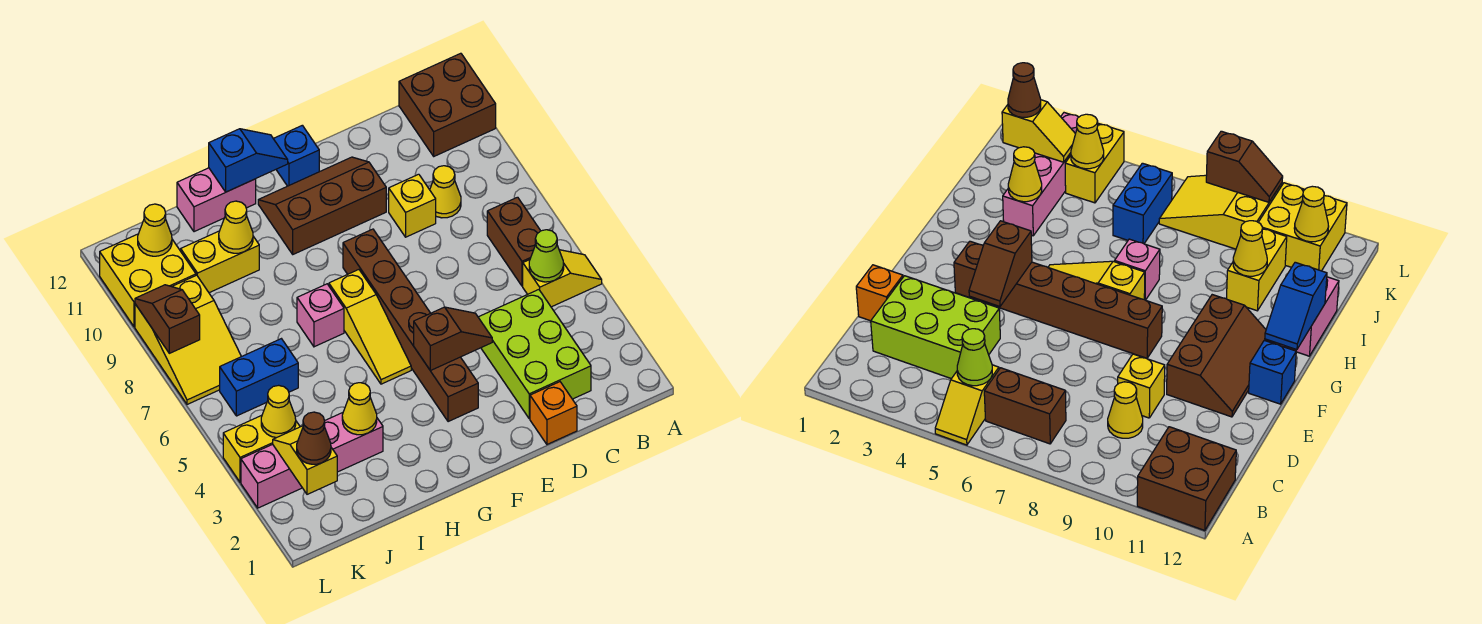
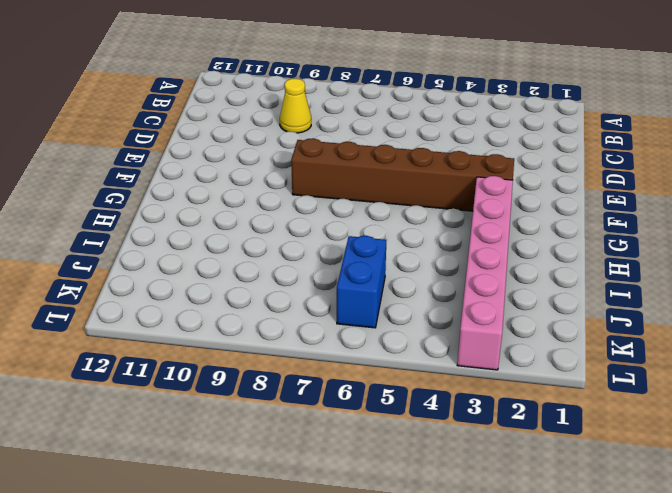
pink brick G3:L3 level 1 -> pink brick I3:L3 level 1
none -> yellow slope A5:B5 level 1 top B
none -> brown brick A11:B12 level 1
none -> brown brick B6:B7 level 1

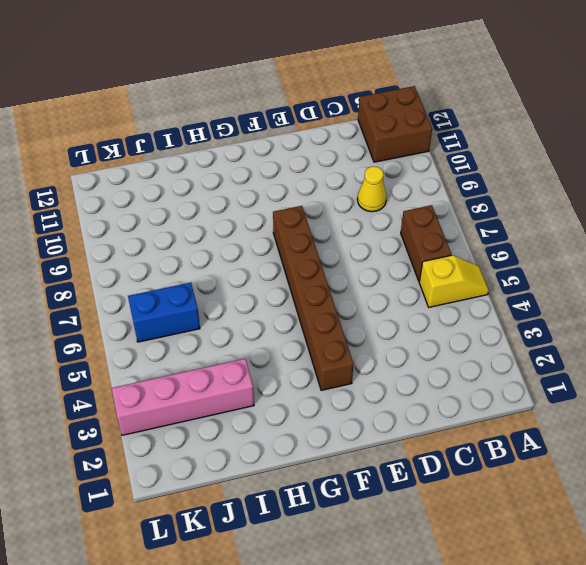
none -> lime brick C2:D4 level 1
none -> orange brick D1 level 1
none -> yellow brick D9 level 1

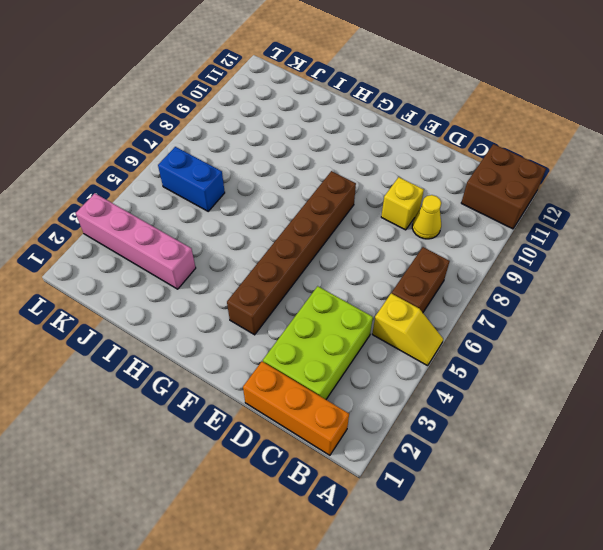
orange brick B1:D1 level 1 -> orange brick D1 level 1
none -> brown slope E10:G11 level 1 top 10
none -> blue brick F12 level 1
none -> yellow slope G5:G7 level 1 top 7

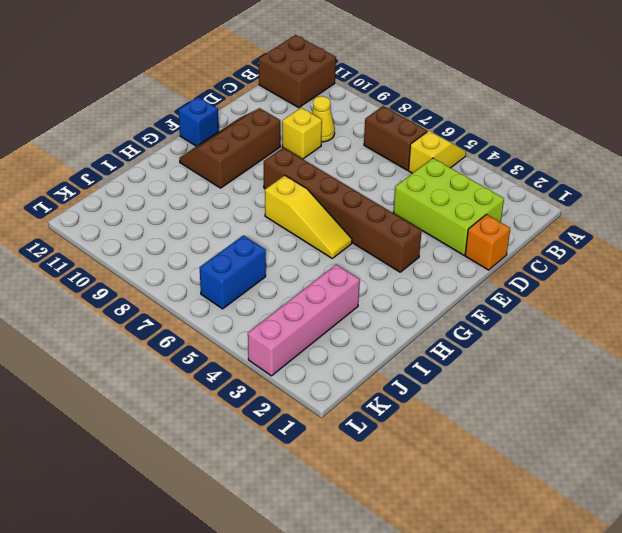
none -> pink brick H7 level 1
none -> pink brick H12:I12 level 1
none -> yellow brick I10:J10 level 1

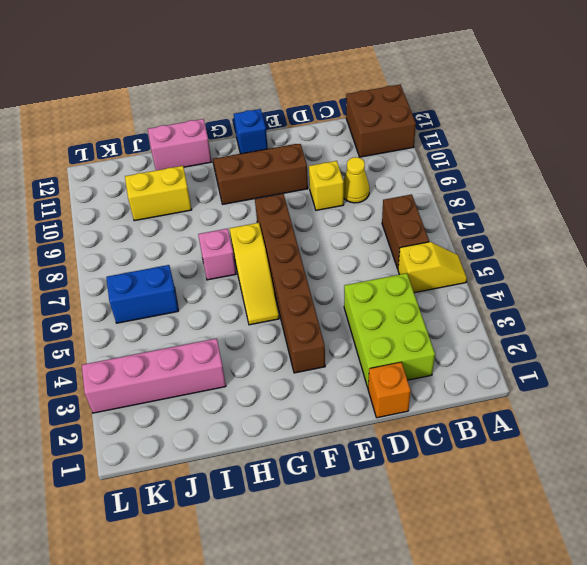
none -> yellow brick K4:L4 level 1
none -> yellow slope K7:L9 level 1 top 9
none -> yellow brick K10:L11 level 1

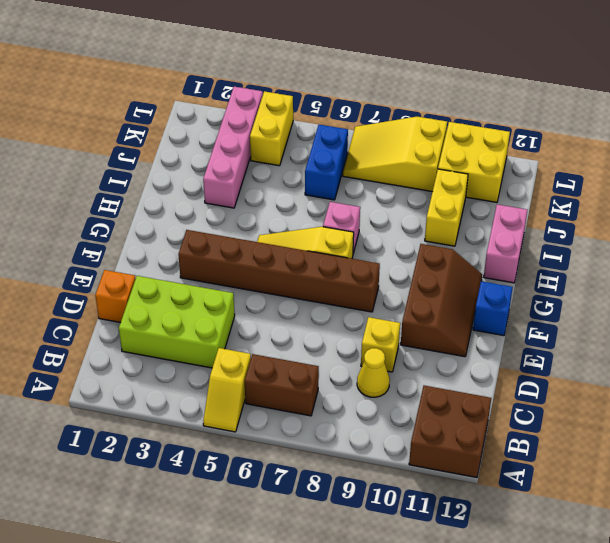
none -> lime cone B5 level 2
none -> brown slope E4:F4 level 2 top F
none -> blue slope G12:H12 level 2 top H

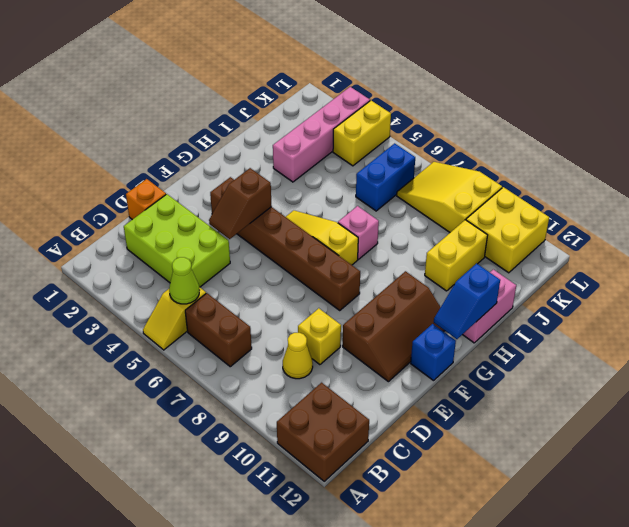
none -> yellow cone I3 level 2
none -> yellow cone I10 level 2
none -> yellow slope K2:K3 level 2 top 2

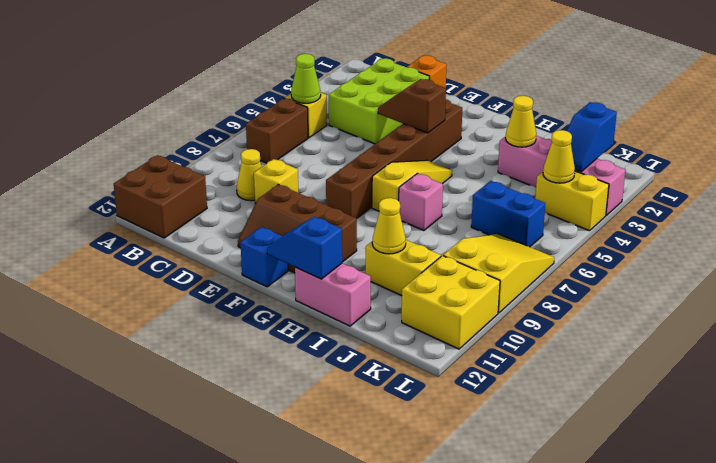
blue slope K2:K3 level 2 top 2 -> yellow slope K2:K3 level 2 top 2
none -> yellow cone K11 level 2
none -> brown slope L8:L9 level 2 top 8
none -> brown cone K2 level 3

